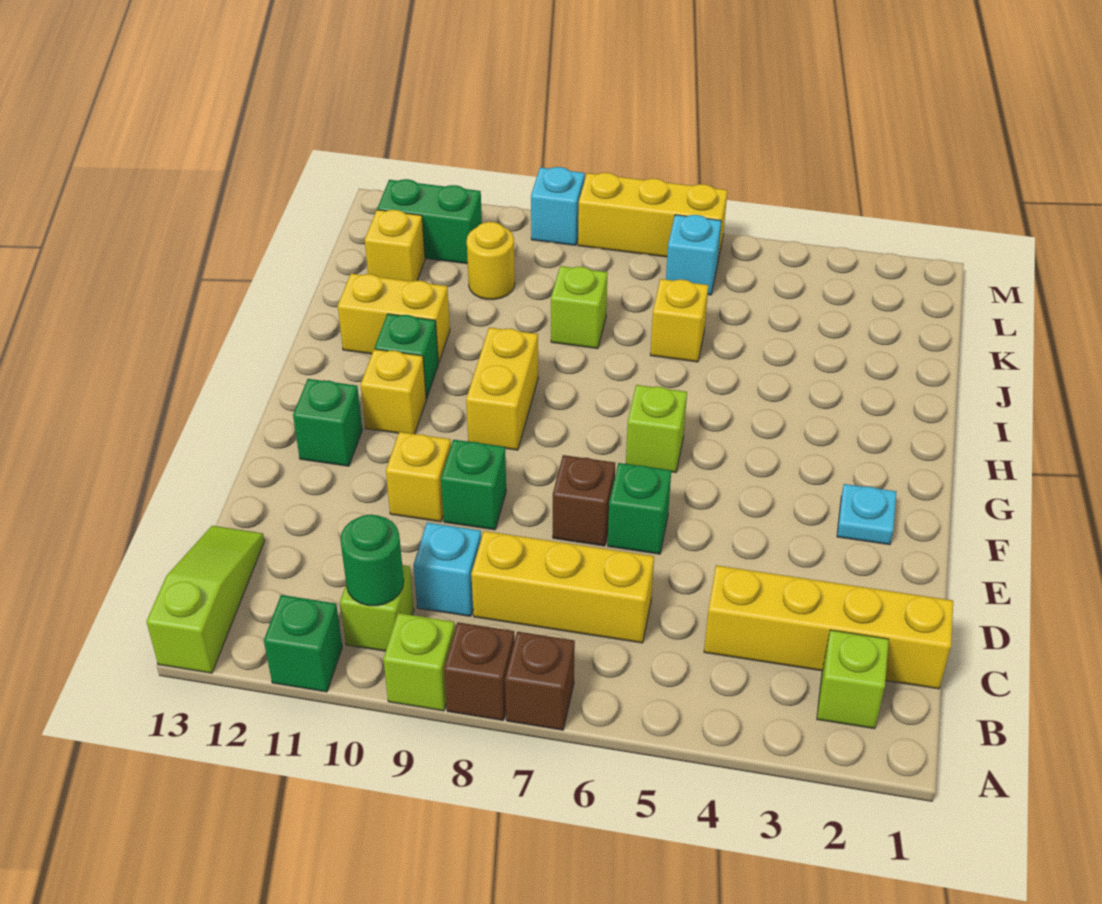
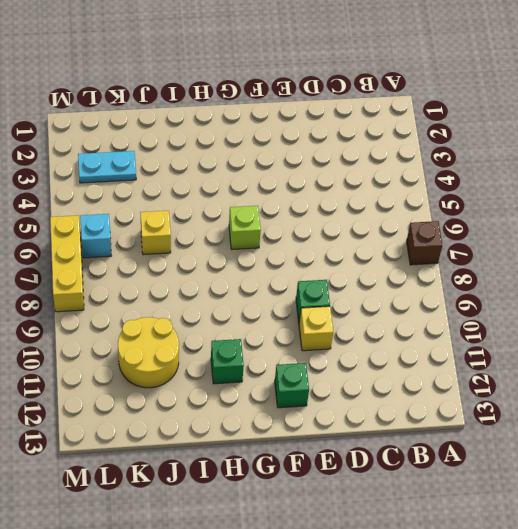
yellow round brick J10:K11 level 1 -> yellow round brick K10 level 1
cyan plate K3:L3 level 1 -> none
none -> brown brick A8 level 1
none -> lime brick A9 level 1
none -> green brick A11 level 1
none -> lime slope A13:C13 level 1 top A

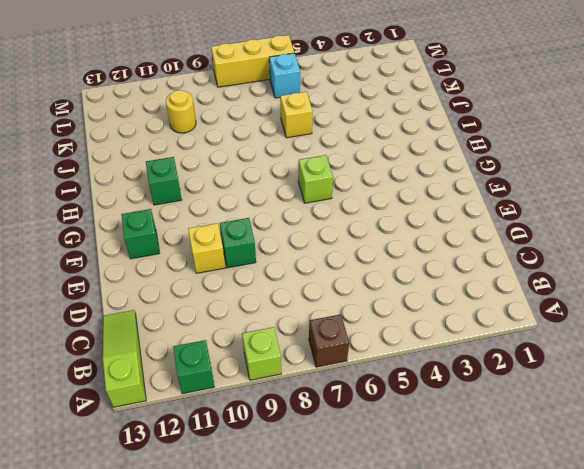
none -> brown brick A8 level 1
none -> lime brick B2 level 1
none -> lime brick B10 level 1
none -> yellow brick C1:C4 level 1

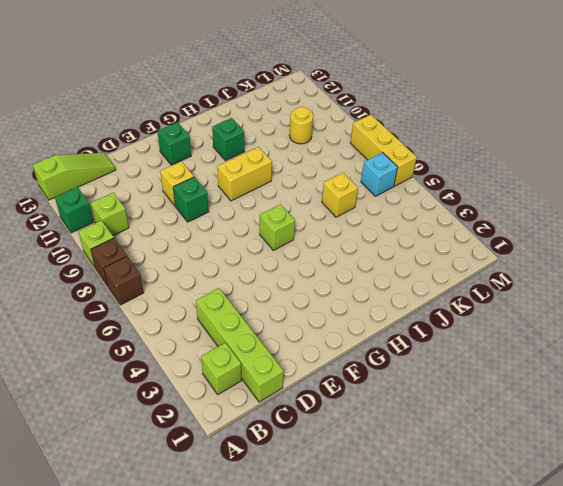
lime brick C1:C4 level 1 -> yellow brick C1:C4 level 1
none -> yellow brick C6:C8 level 1
none -> cyan brick C9 level 1
none -> green brick E6 level 1
none -> brown brick E7 level 1

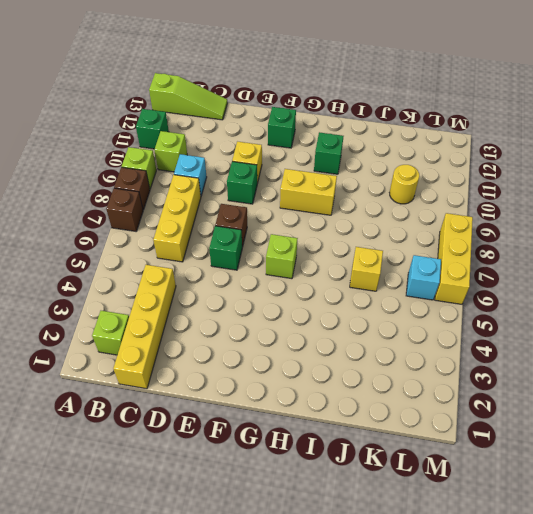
none -> cyan plate F2 level 1
none -> yellow brick G11 level 1
none -> yellow brick I11:I12 level 1
none -> lime brick J8 level 1

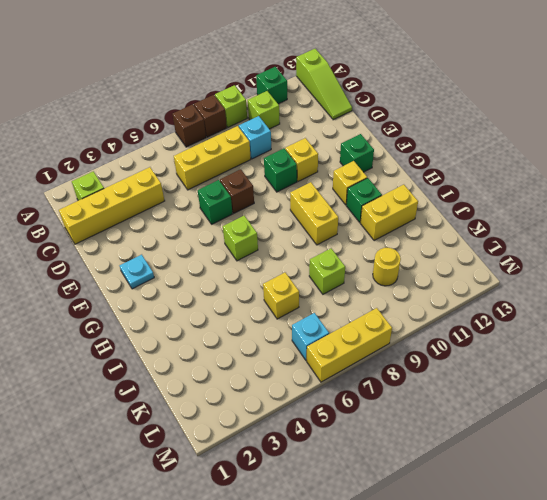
none -> yellow brick K12 level 1
none -> green brick L11:L12 level 1
none -> cyan brick M9 level 1
none -> green round brick B10 level 2

